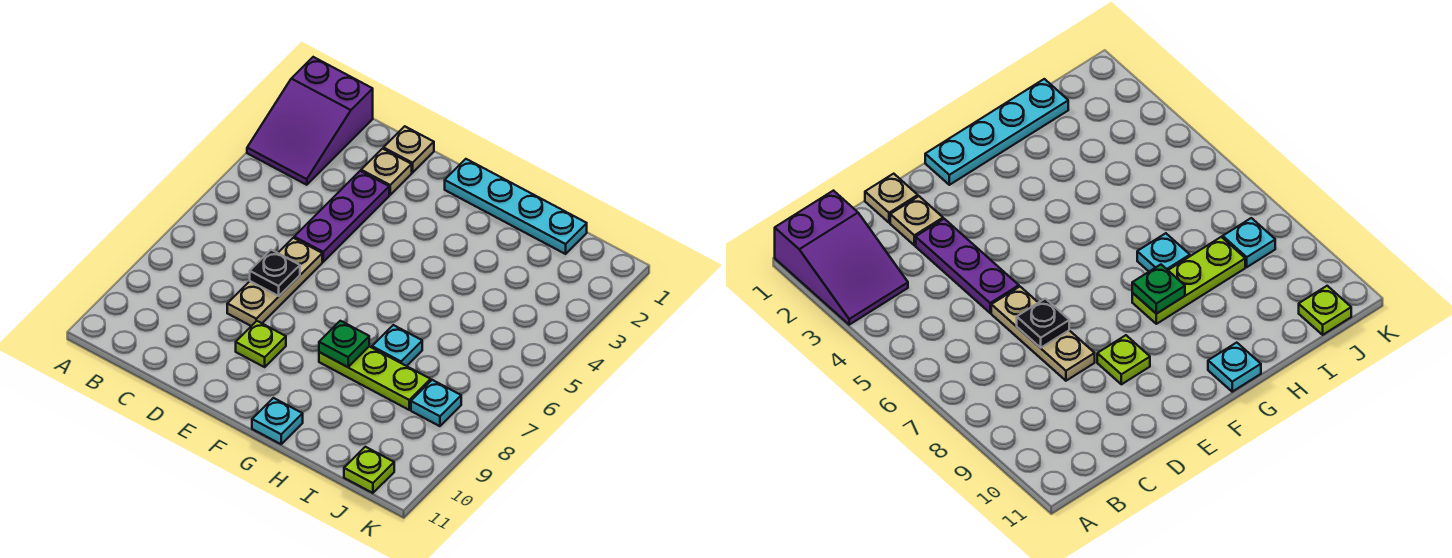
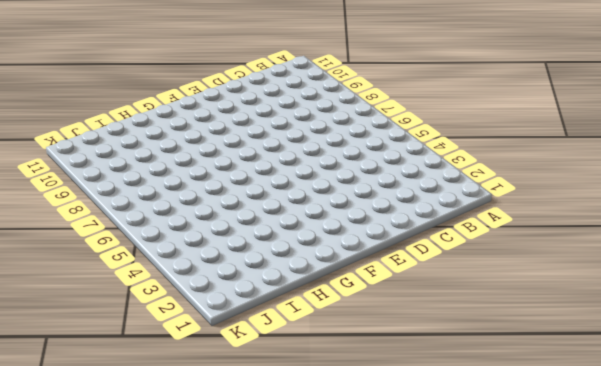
none -> purple slope A1:B3 level 1 top 1
none -> tan plate D1 level 1
none -> tan plate D2 level 1

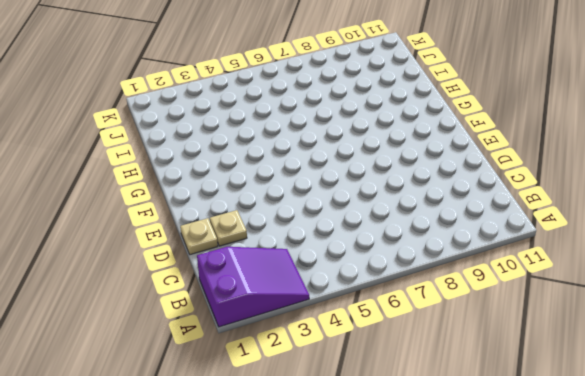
none -> purple plate D3:D5 level 1
none -> tan plate D6:D8 level 1
none -> lime plate E9 level 1

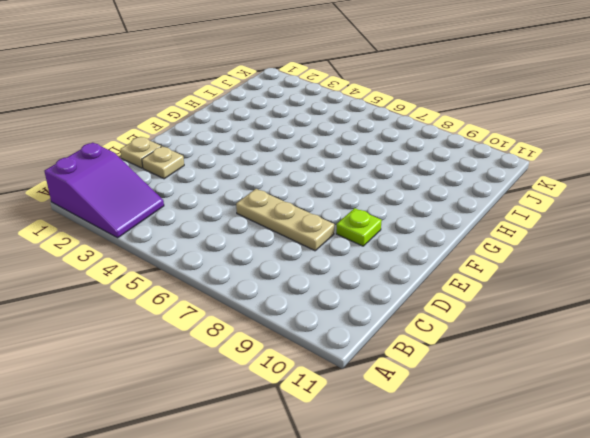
none -> purple plate D3:D5 level 1
none -> cyan plate F1:I1 level 1
none -> lime plate G8:I8 level 1

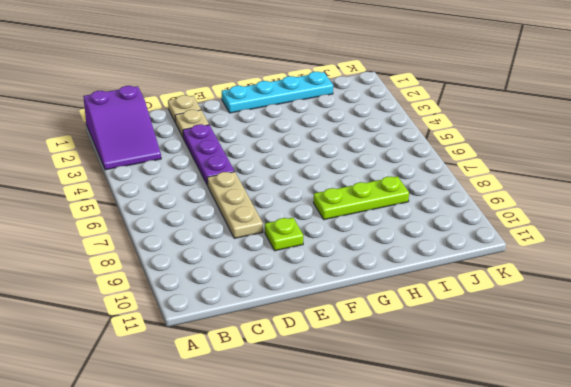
none -> cyan plate G11 level 1
none -> cyan plate H7 level 1
none -> cyan plate J8 level 1

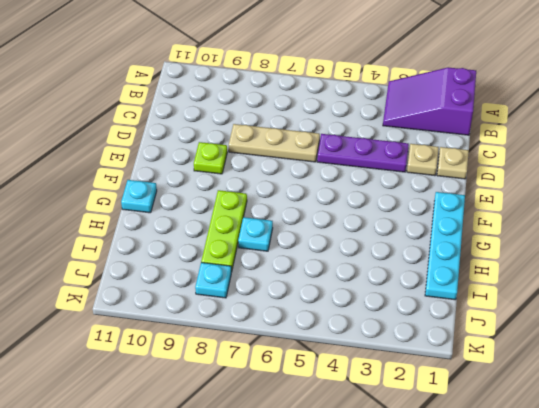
none -> lime plate J11 level 1
none -> black plate D7 level 2
none -> green plate G8 level 2

